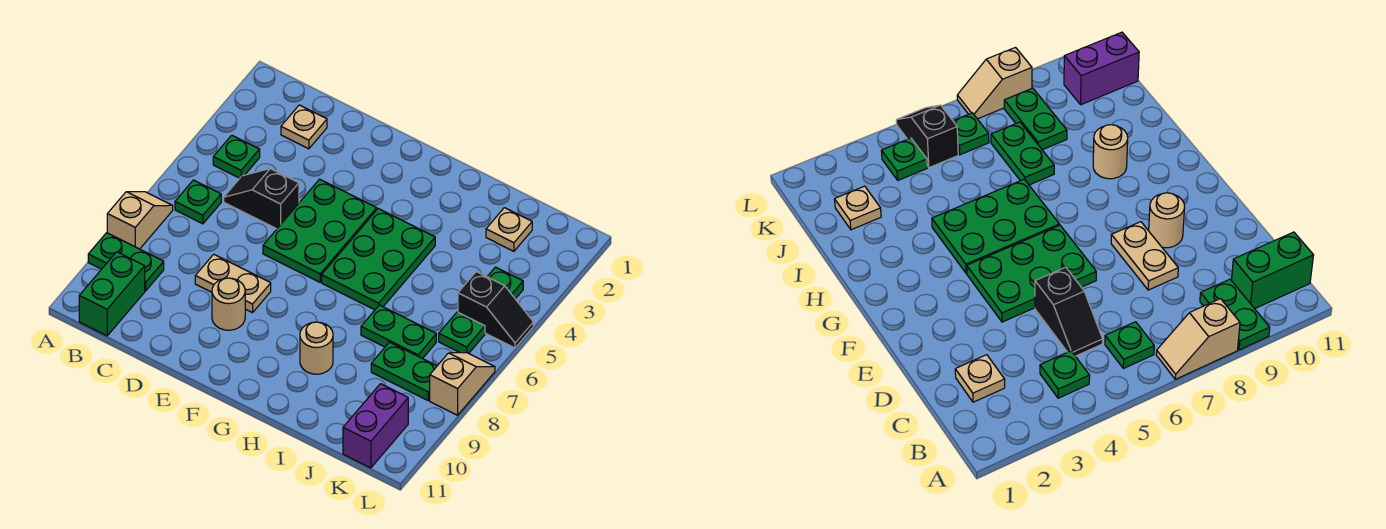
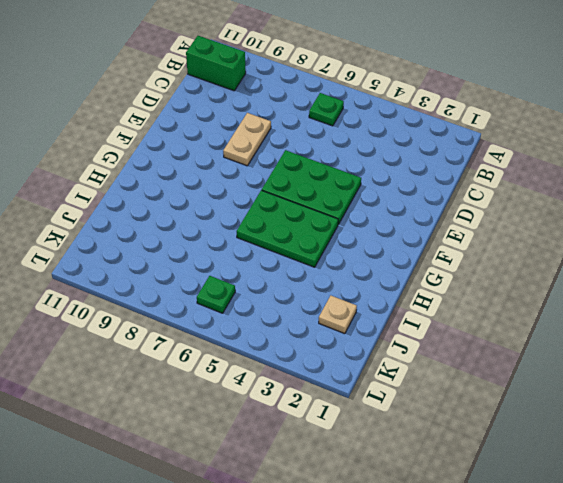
none -> tan slope A7:A8 level 1 top 8
none -> green plate A9:B9 level 1
none -> green plate B4 level 1

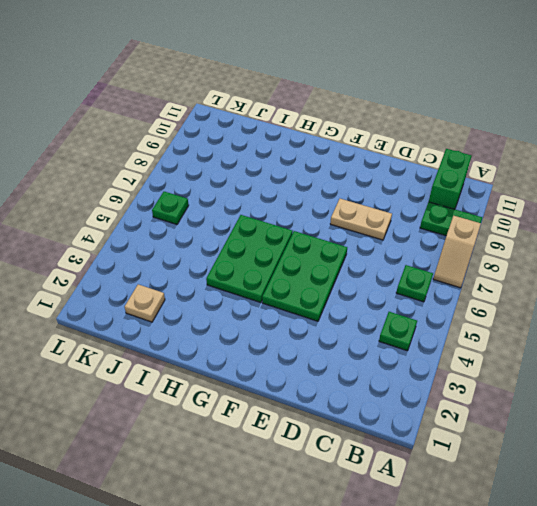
none -> tan plate C2 level 1
none -> black slope C5:D5 level 1 top D
none -> tan round brick E9 level 1

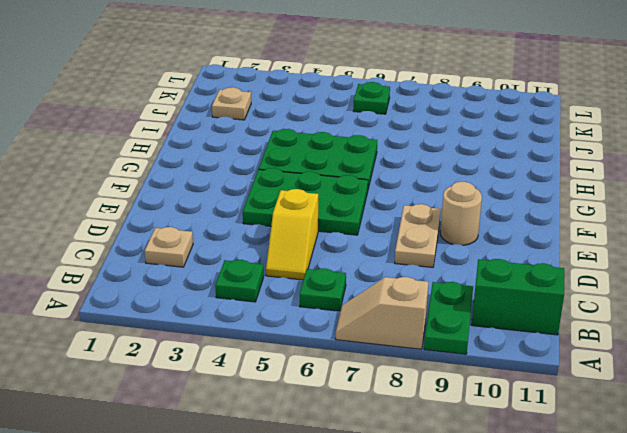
yellow slope C5:D5 level 1 top D -> black slope C5:D5 level 1 top D
none -> tan round brick H9 level 1
none -> green plate I7:J7 level 1
none -> green plate J8:K8 level 1

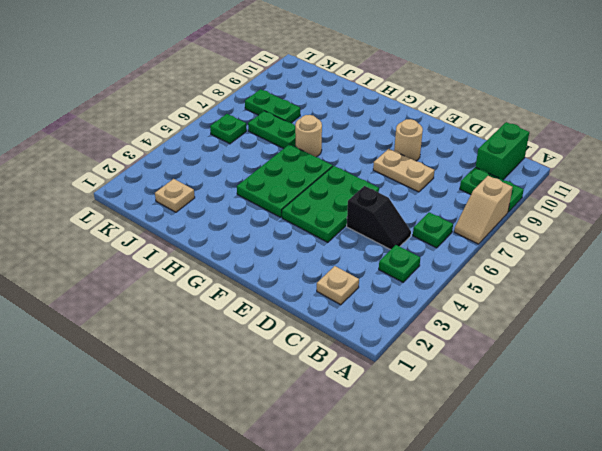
tan round brick H7 level 1 -> tan round brick H9 level 1
none -> green plate K4 level 1
none -> black slope K5:L5 level 1 top K
none -> purple brick K10:K11 level 1

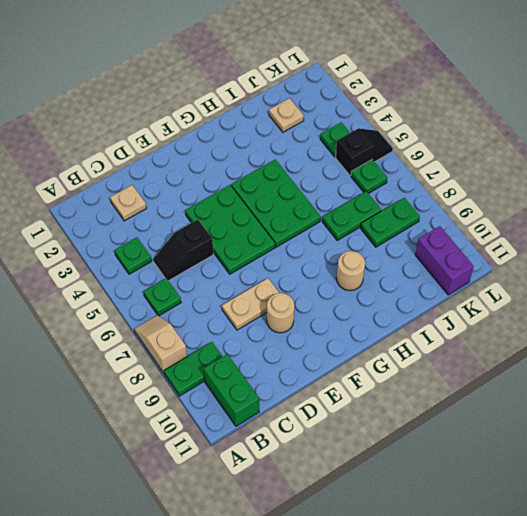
none -> tan slope L7:L8 level 1 top 8

